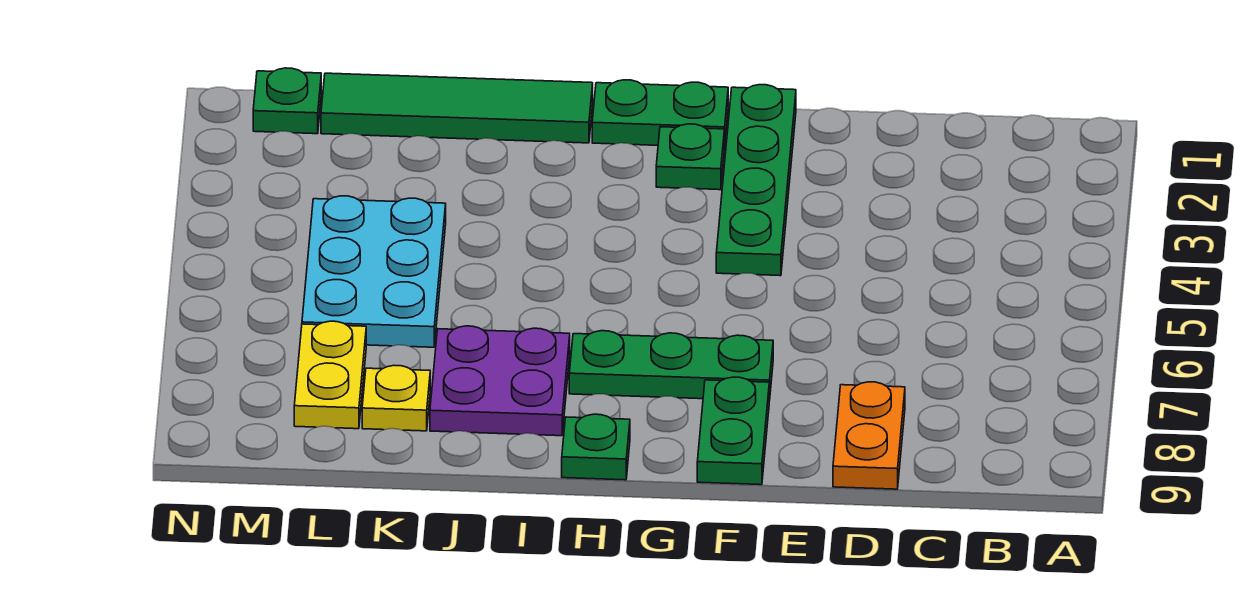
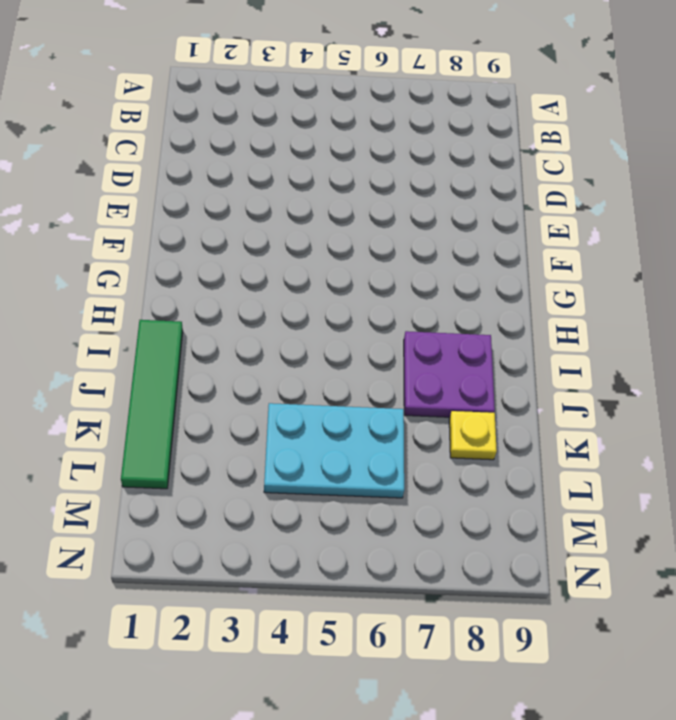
none -> orange plate D8:D9 level 1
none -> green plate F1:F4 level 1
none -> green plate F7:H7 level 1

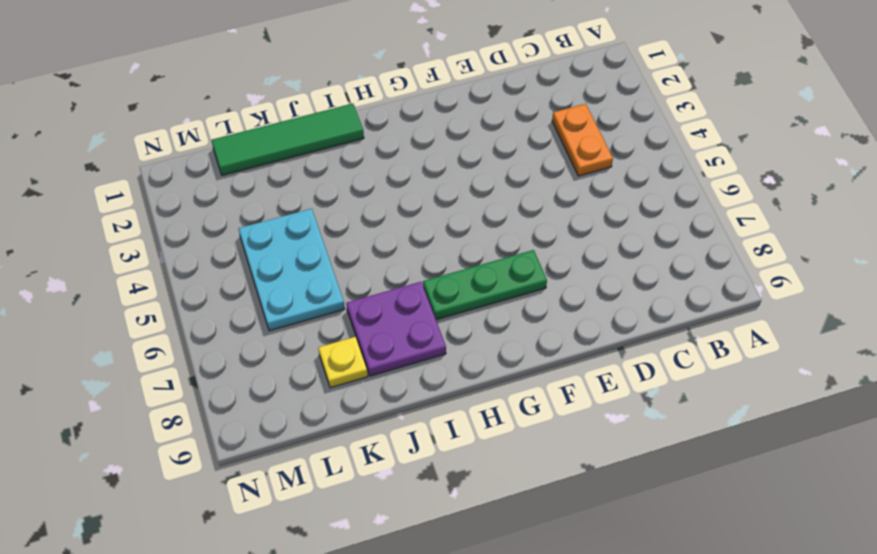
orange plate C3:C4 level 1 -> orange plate D8:D9 level 1
none -> green plate F1:F4 level 1
none -> green plate F8:F9 level 1
none -> green plate G1:H1 level 1

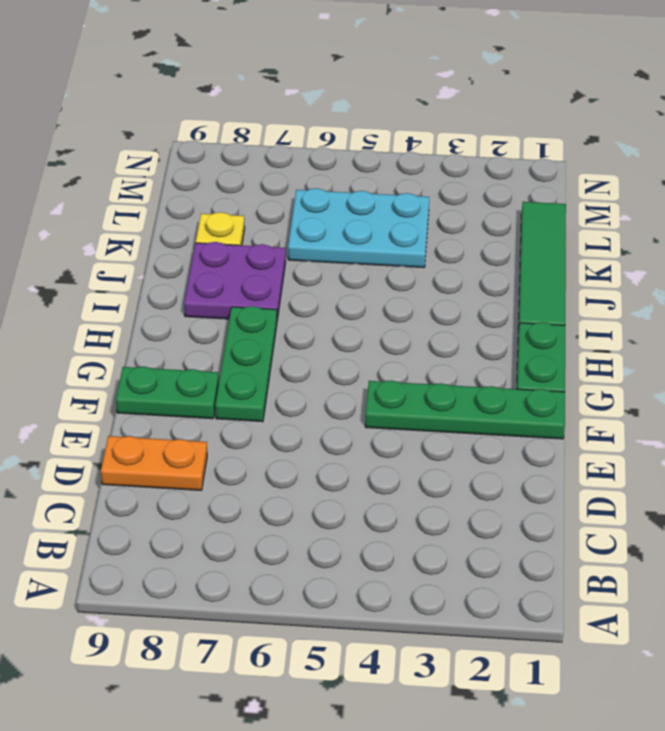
none -> green plate G2 level 1
none -> green plate H9 level 1
none -> yellow plate L7:L8 level 1

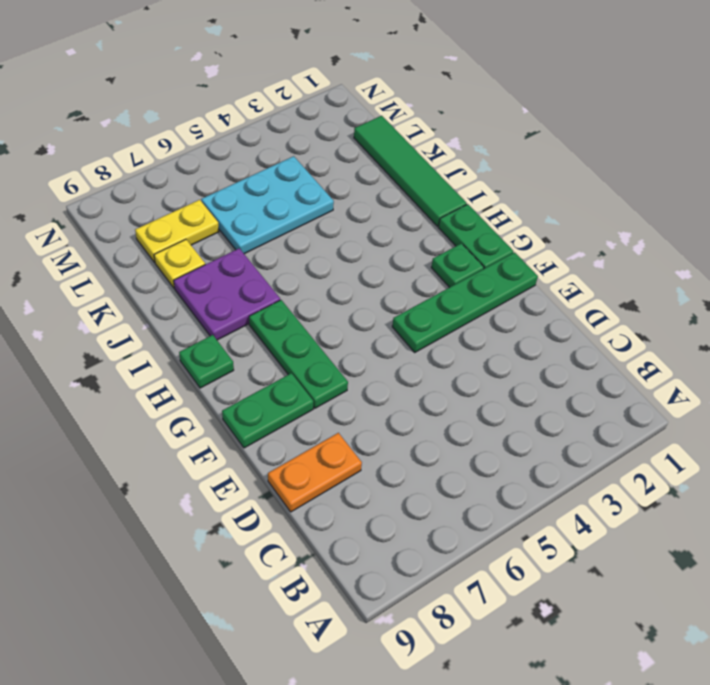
none -> green plate M1 level 1

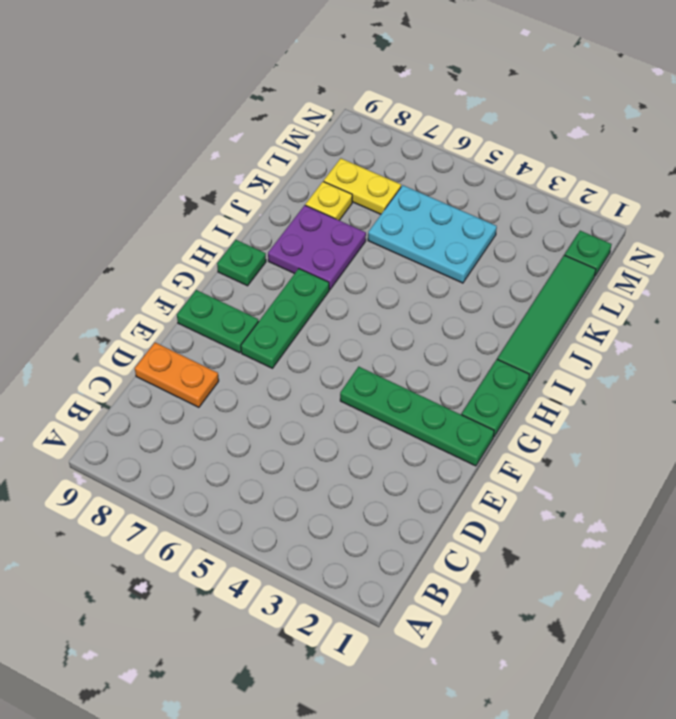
none -> green plate G2 level 1

